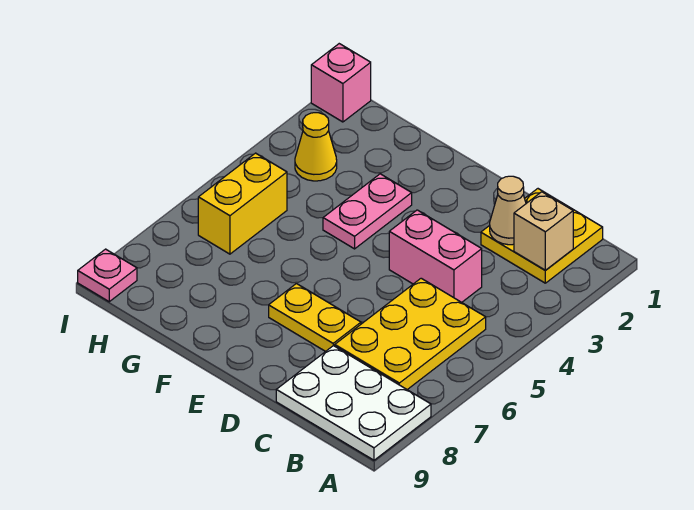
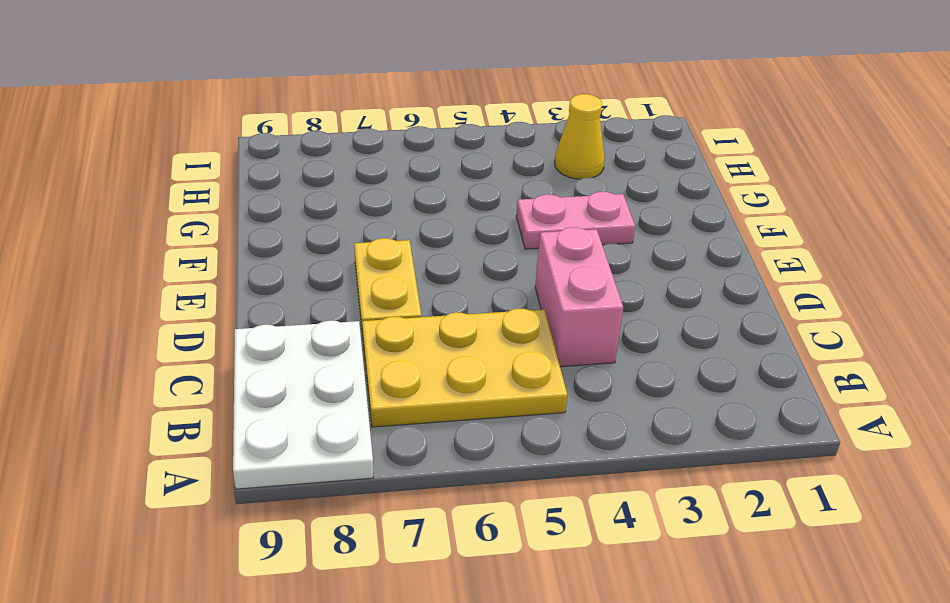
none -> yellow plate B1:C2 level 1
none -> yellow brick H5:H6 level 1
none -> pink brick I1 level 1

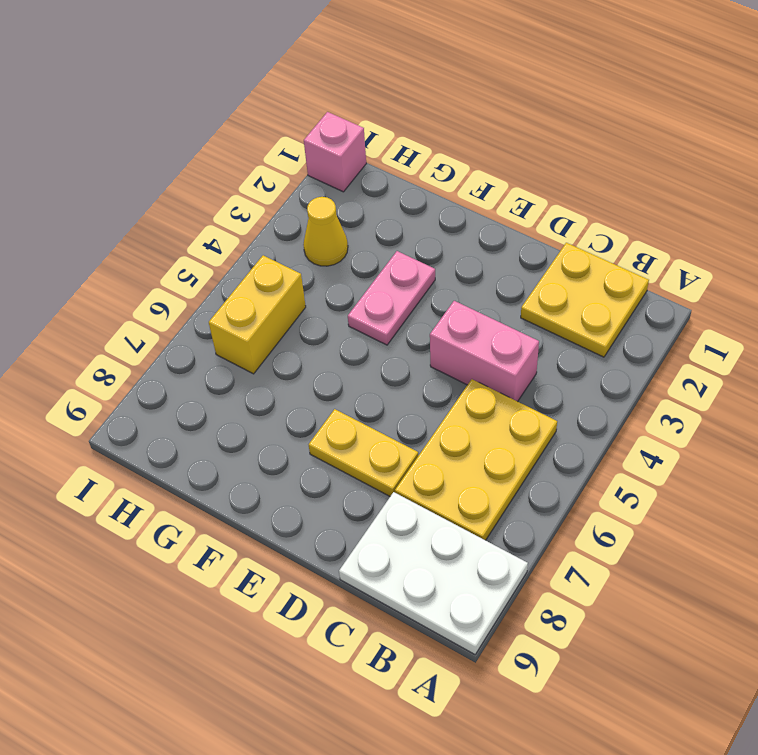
none -> pink plate I9 level 1
none -> tan brick B2 level 2
none -> tan cone C2 level 2

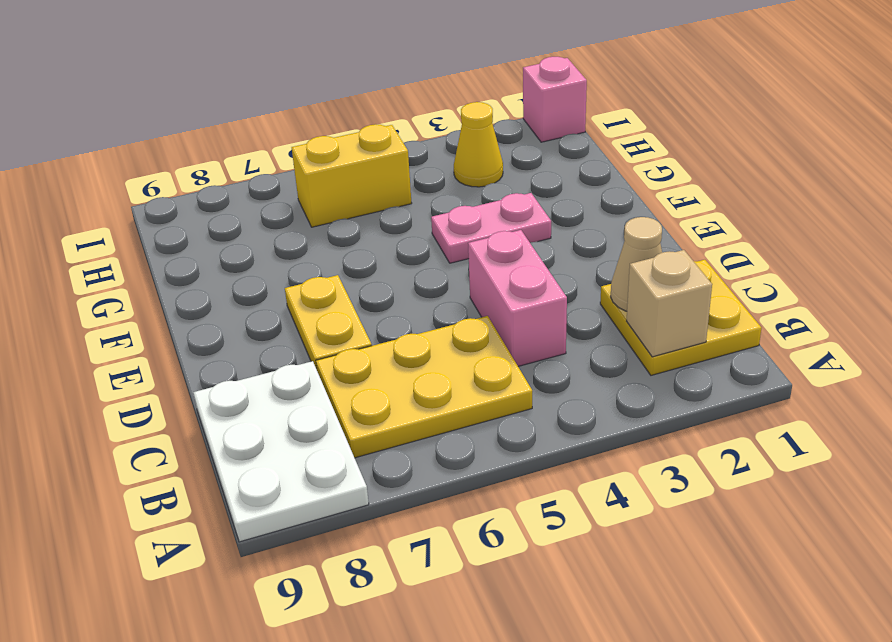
none -> pink plate I9 level 1

